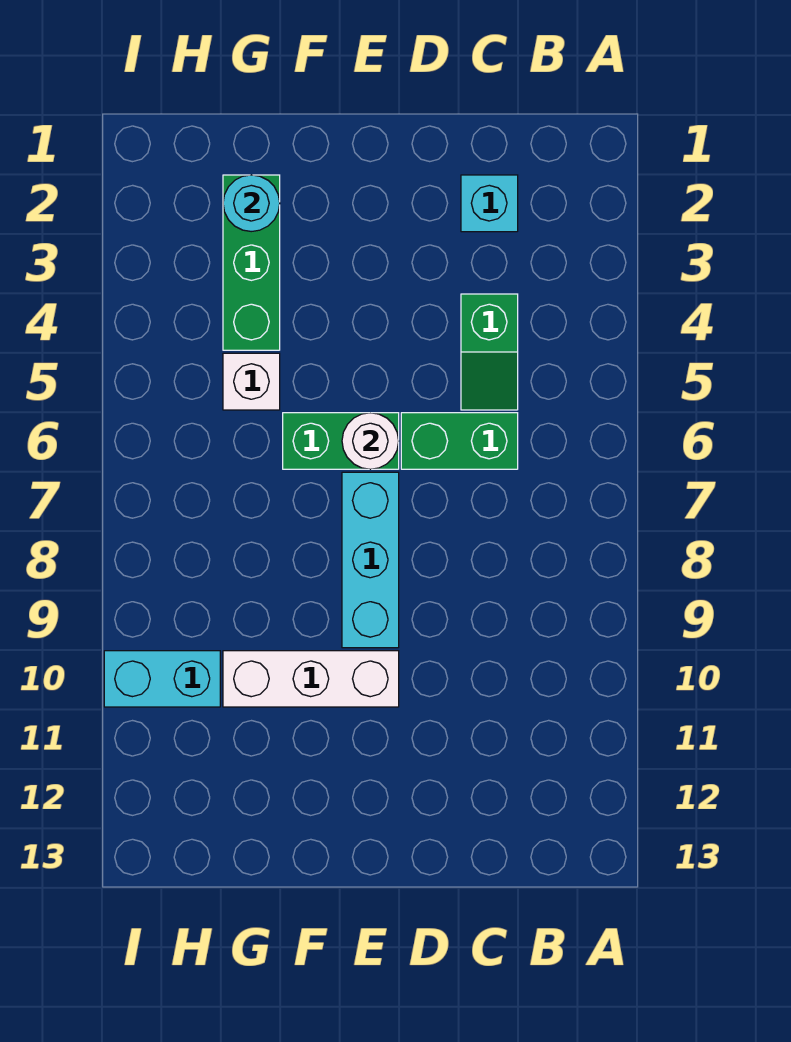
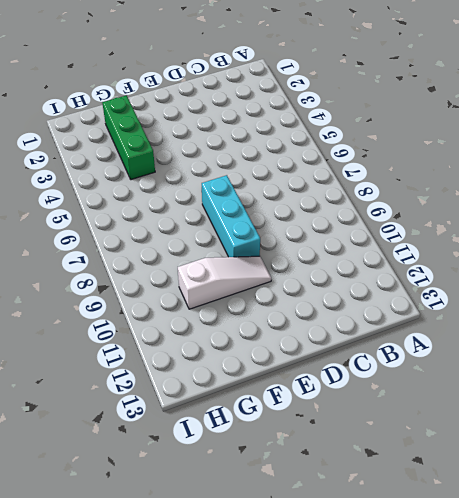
white slope E10:G10 level 1 top G -> white brick E10:G10 level 1
none -> cyan brick C2 level 1
none -> green slope C4:C5 level 1 top 4

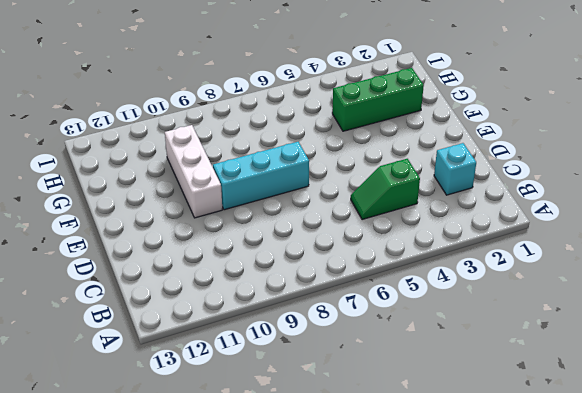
none -> green brick C6:D6 level 1
none -> green brick E6:F6 level 1

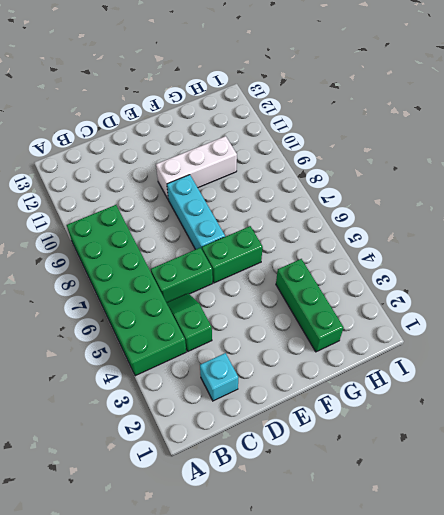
green brick A4:B9 level 1 -> none
none -> white brick G5 level 1
none -> cyan brick H10:I10 level 1

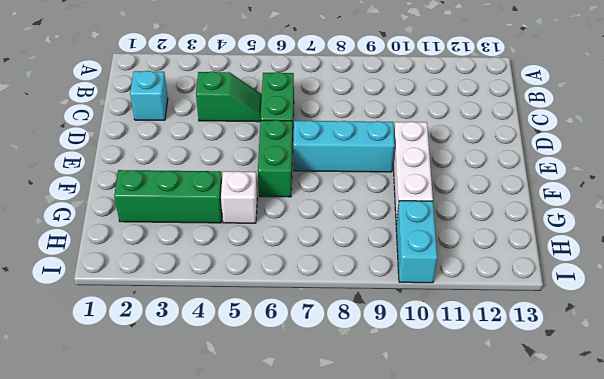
none -> white round brick E6 level 2
none -> cyan round brick G2 level 2

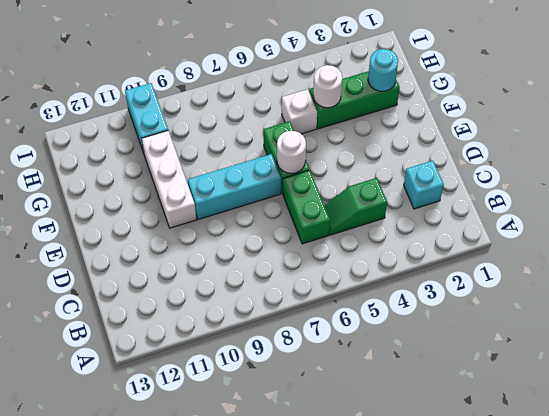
white round brick G4 level 2 -> none

